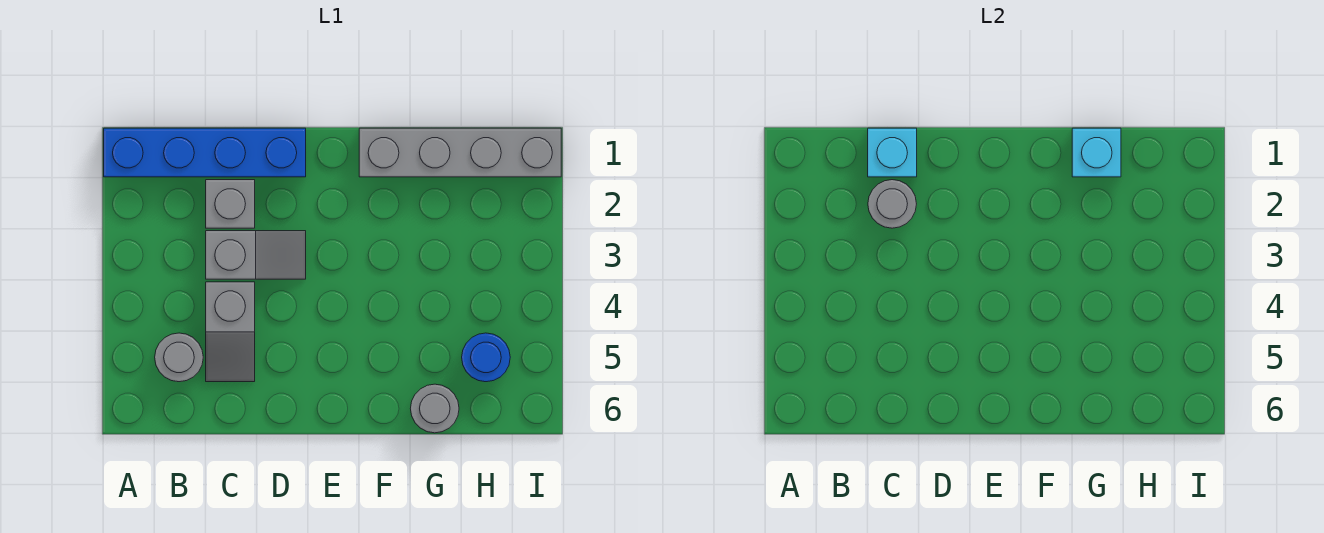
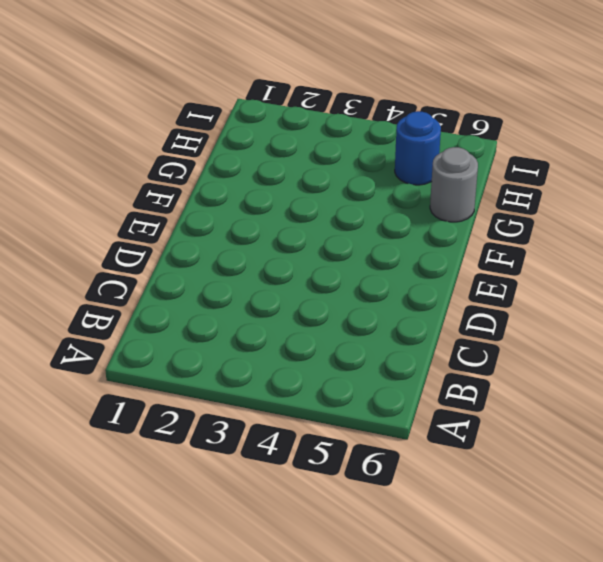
none -> blue brick A1:D1 level 1
none -> grey round brick B5 level 1

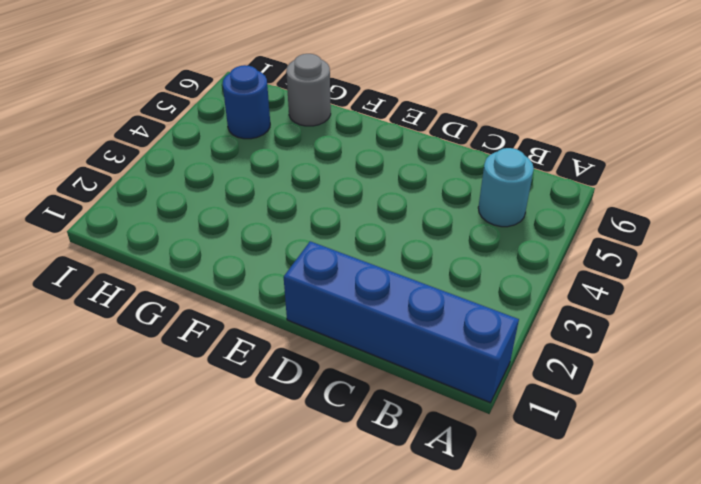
cyan round brick B5 level 1 -> grey round brick B5 level 1
none -> grey brick C2 level 1
none -> grey slope C3:D3 level 1 top C

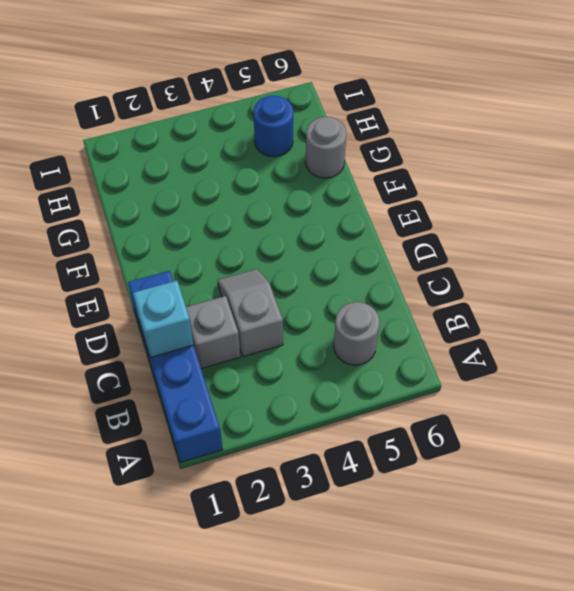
none -> grey slope C4:C5 level 1 top 4
none -> grey brick F1:I1 level 1

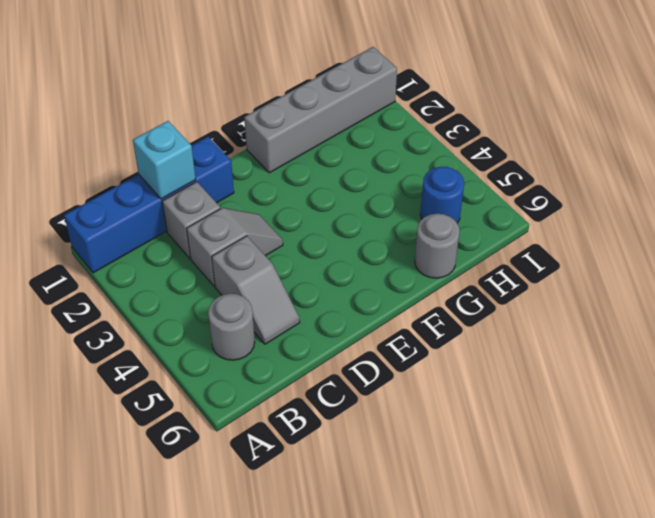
none -> grey round brick C2 level 2
none -> cyan brick G1 level 2

